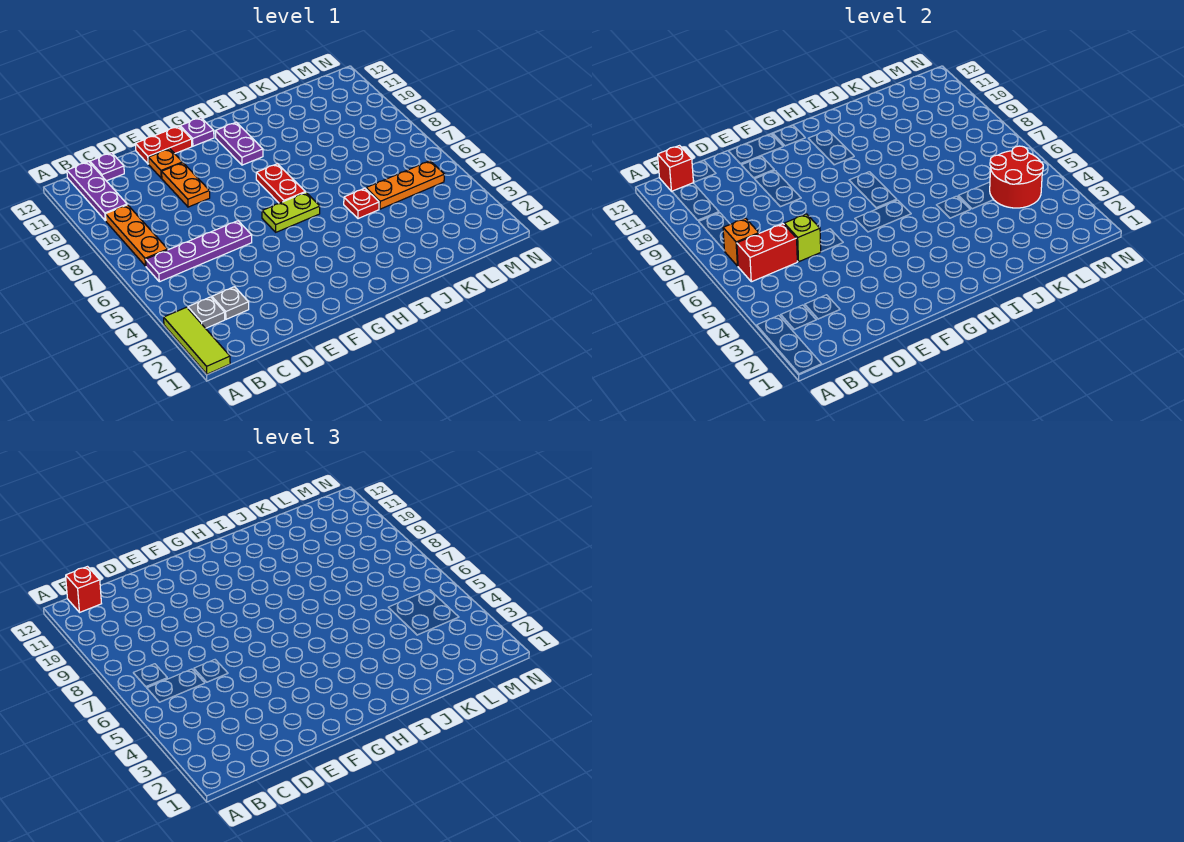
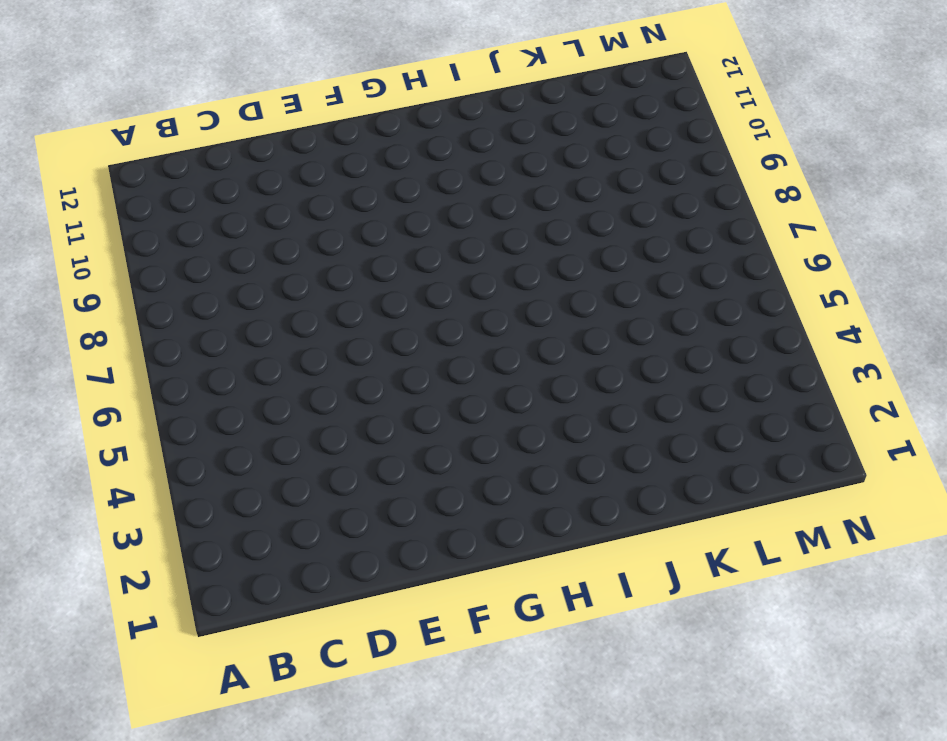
none -> lime tile A1:A3 level 1
none -> grey plate B3 level 1
none -> purple plate B6:E6 level 1

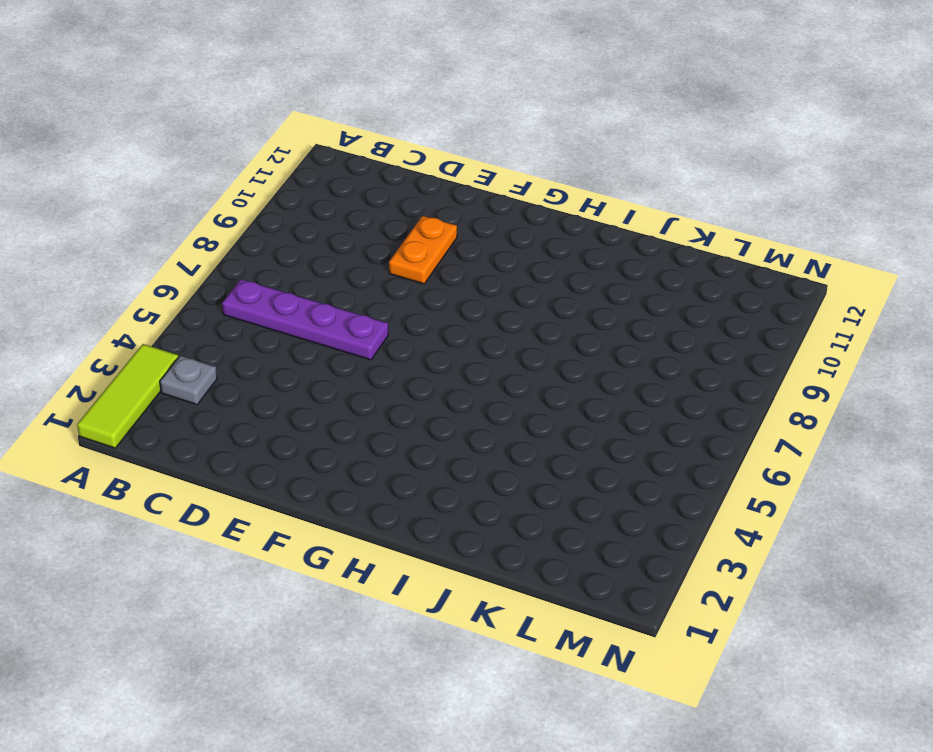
none -> orange plate B7:B9 level 1
none -> purple plate B10:B12 level 1
none -> grey plate C3 level 1

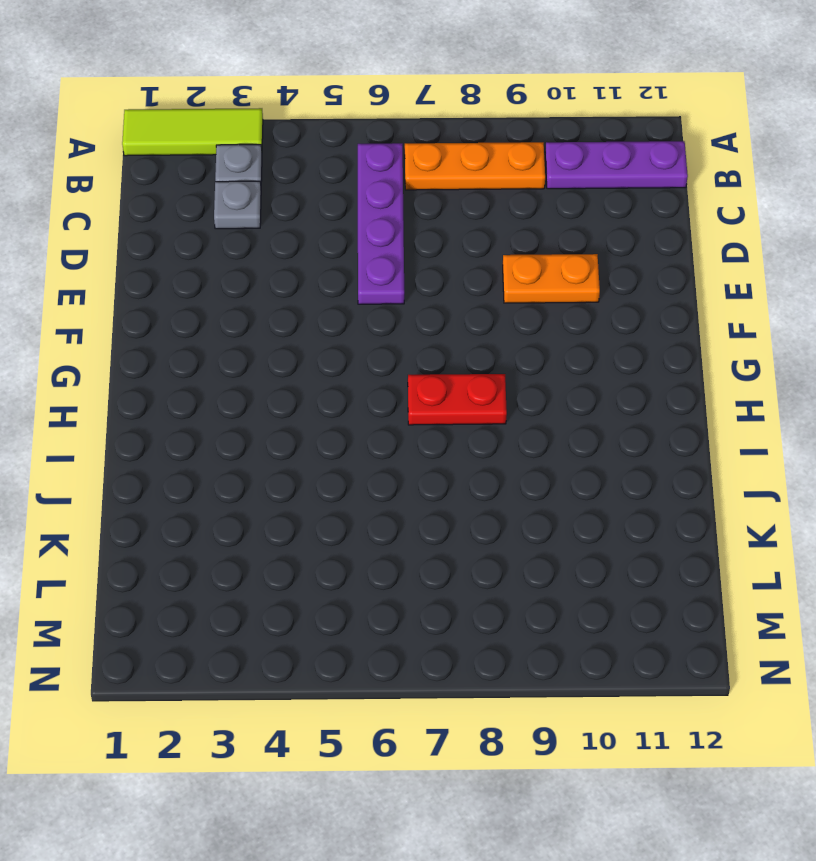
none -> purple plate C12 level 1
none -> orange plate E11 level 1
none -> red plate E12:F12 level 1

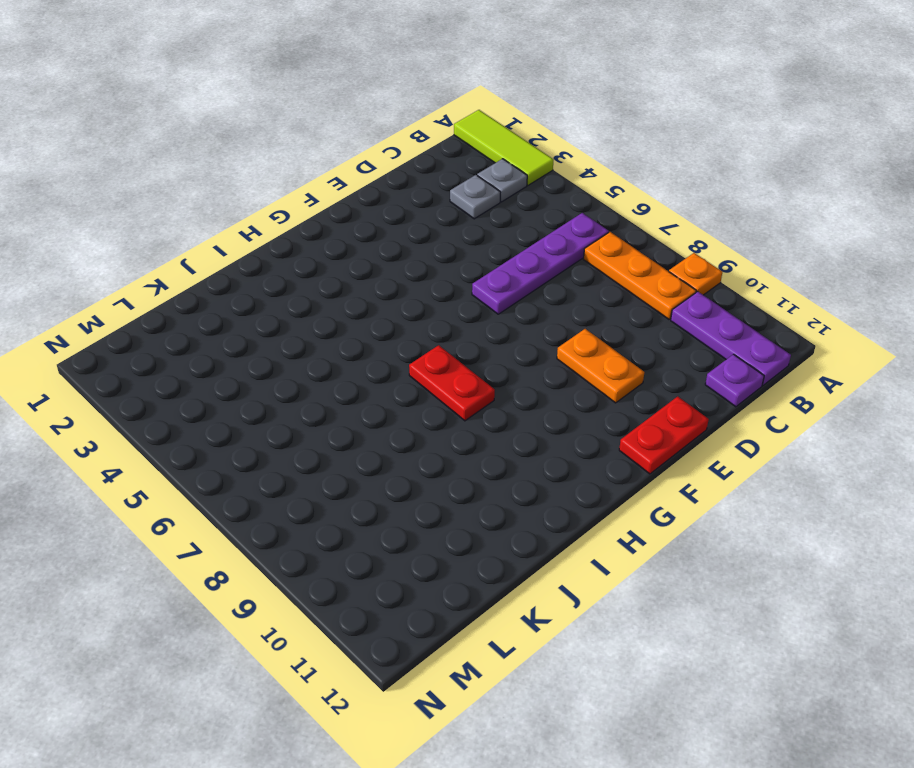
orange plate A9 level 1 -> orange plate E11 level 1
none -> lime plate G6:H6 level 1
none -> purple plate G12 level 1
none -> purple plate H10:H11 level 1

